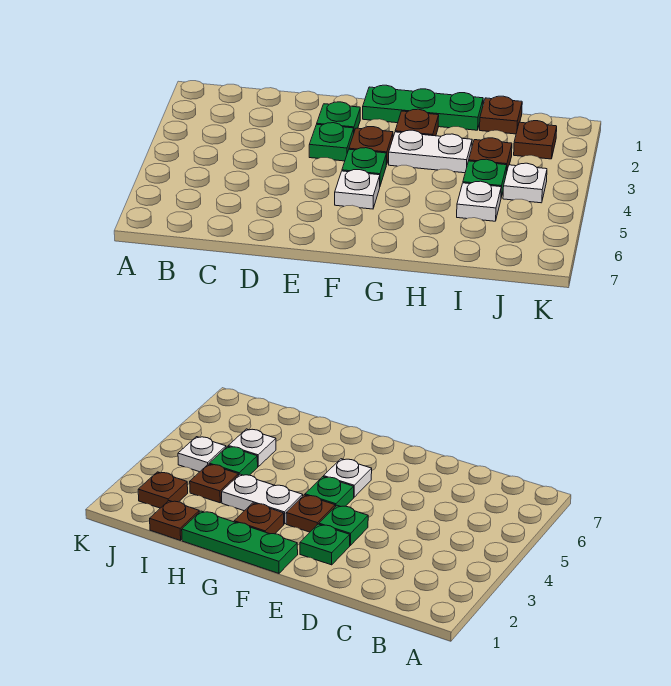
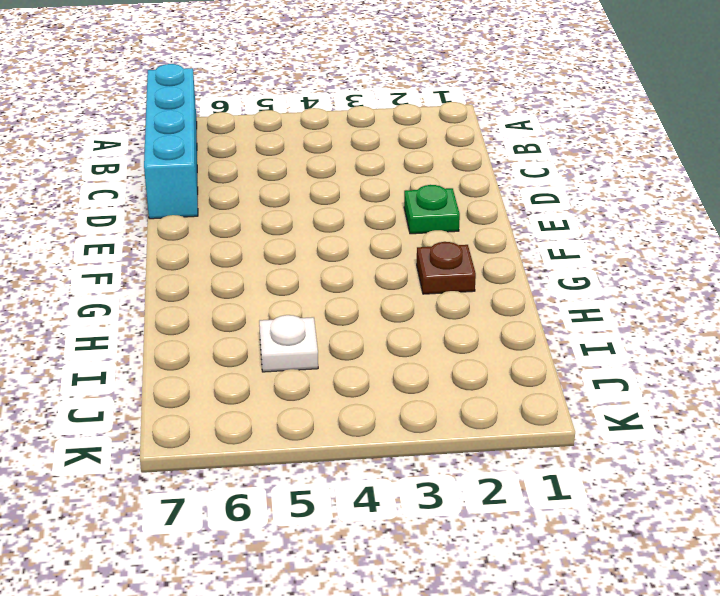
cyan brick A7:D7 level 1 -> none
none -> green plate E3 level 1
none -> green plate F1:H1 level 1
none -> brown plate F3 level 1

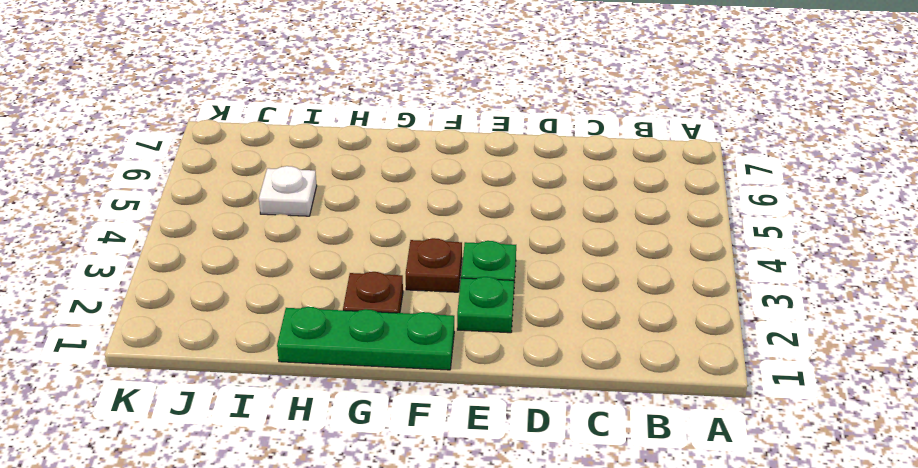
none -> green plate F4 level 1
none -> white plate F5 level 1
none -> white plate G3:H3 level 1

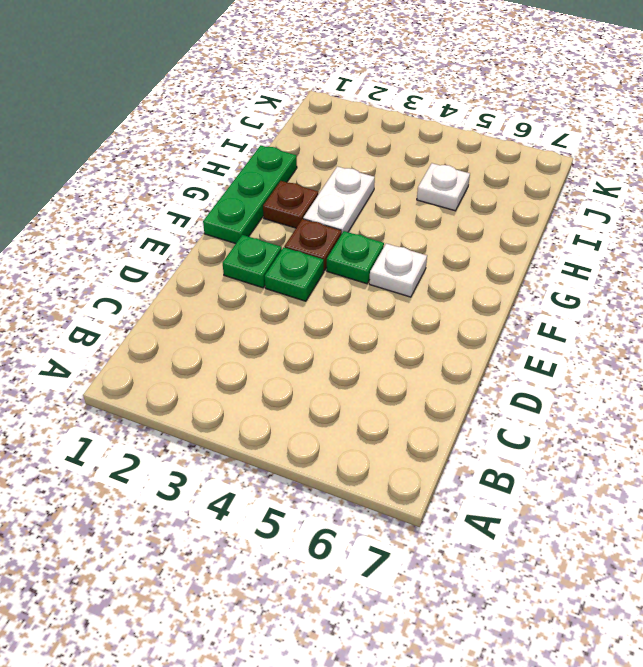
none -> brown plate I1 level 1
none -> brown plate I3 level 1
none -> green plate I4 level 1

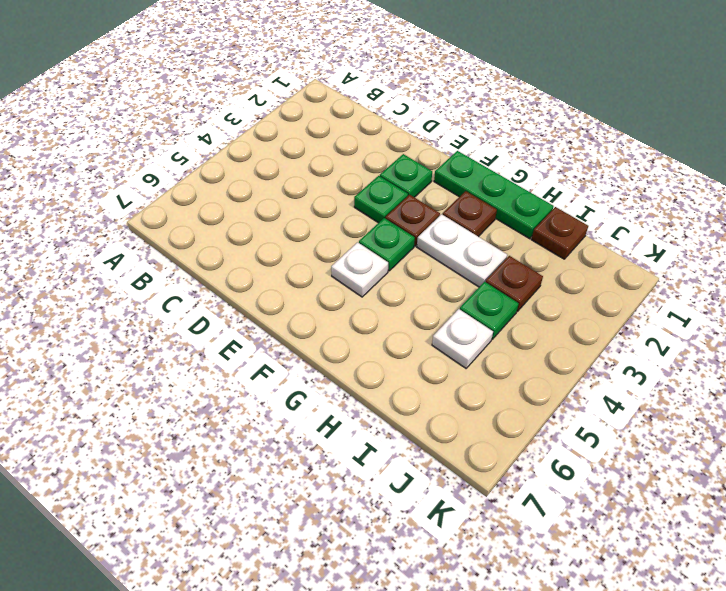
none -> brown plate J2 level 1
none -> white plate J4 level 1

